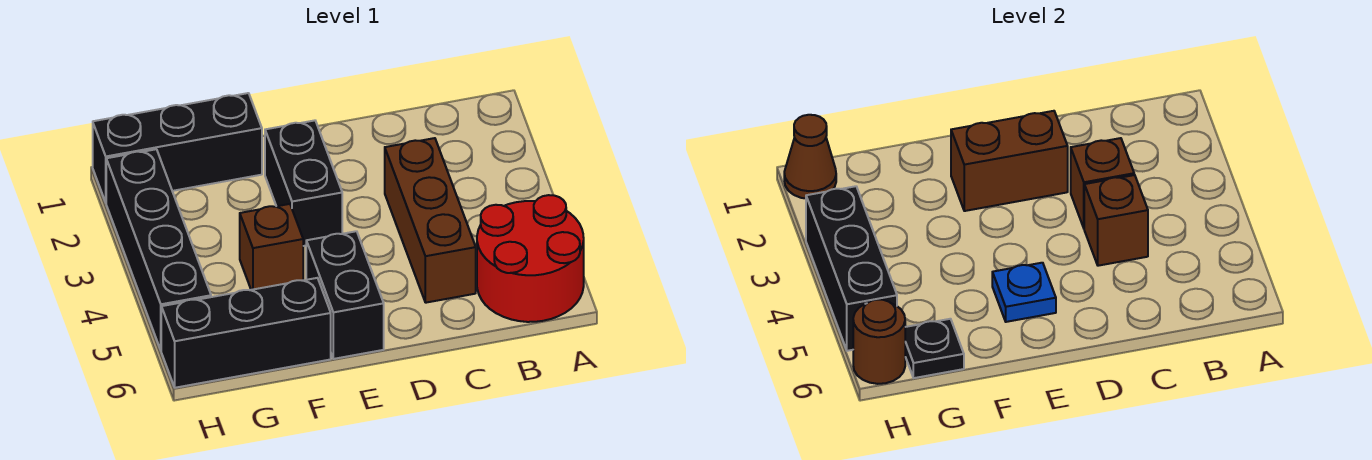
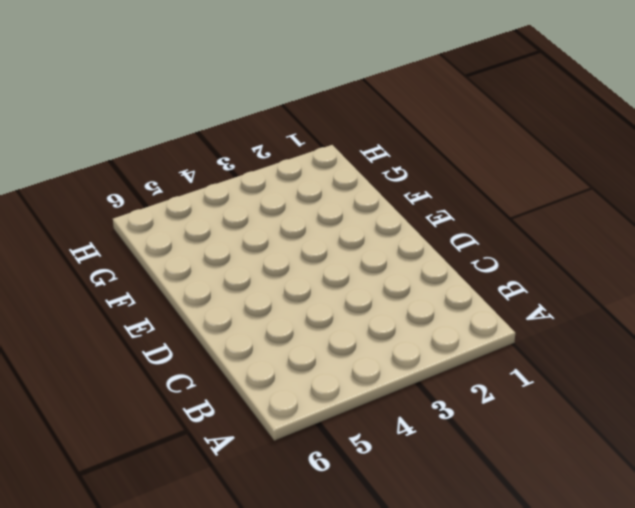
none -> red round brick A5:B6 level 1
none -> brown brick C3:C5 level 1
none -> black brick E2:E3 level 1

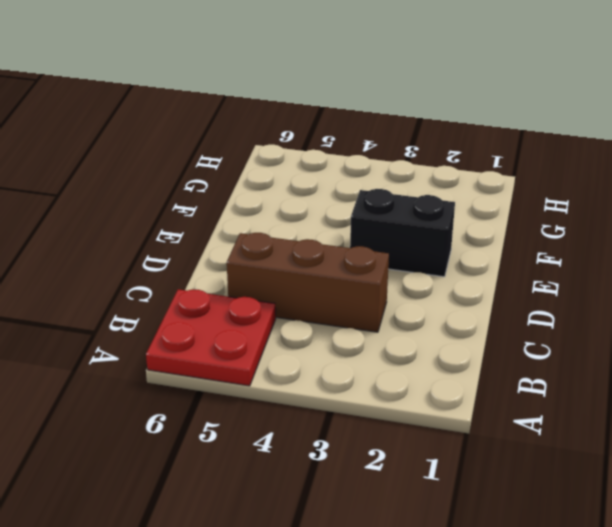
red plate A5:B6 level 1 -> red round brick A5:B6 level 1
none -> black brick E5:E6 level 1
none -> black brick F1:H1 level 1
none -> brown brick F4 level 1

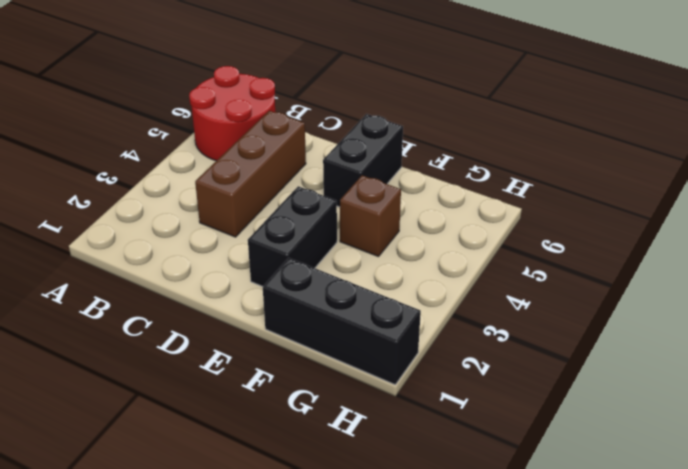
none -> black brick F6:H6 level 1
none -> black brick H2:H5 level 1
none -> brown brick C3 level 2

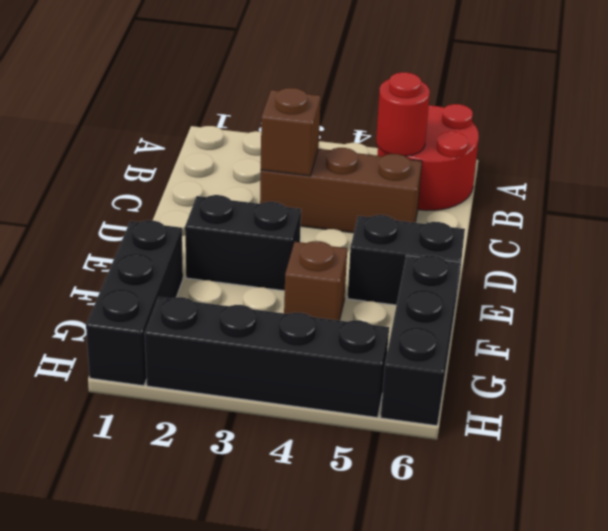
red round brick B5 level 2 -> none
none -> brown brick C4 level 2
none -> brown brick D2:E2 level 2
none -> blue plate E5 level 2

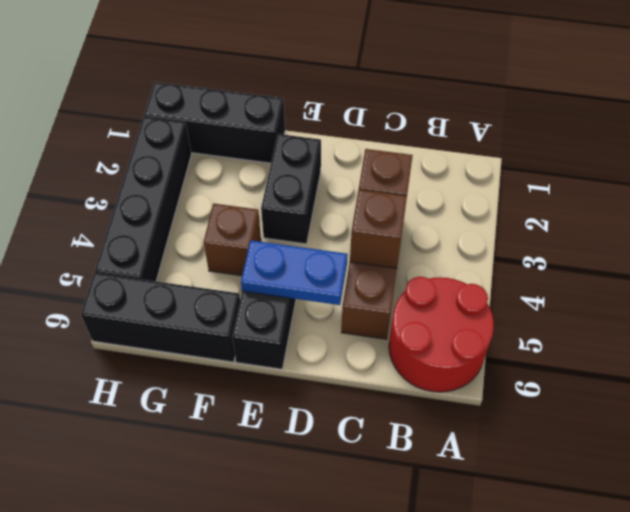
blue plate D5:E5 level 2 -> blue plate E5 level 2
none -> brown brick D2:E2 level 2
none -> black plate G6 level 2
none -> brown cone H1 level 2

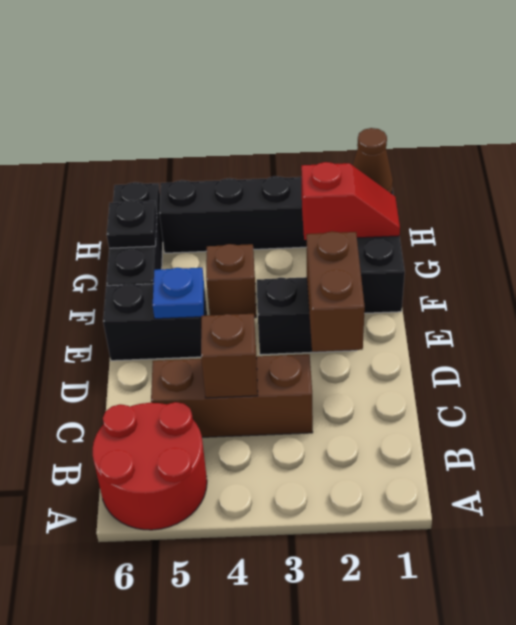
red slope G1:G2 level 2 top 2 -> none
none -> brown brick C3 level 2
none -> black brick H3:H5 level 2
none -> brown round brick H6 level 2

